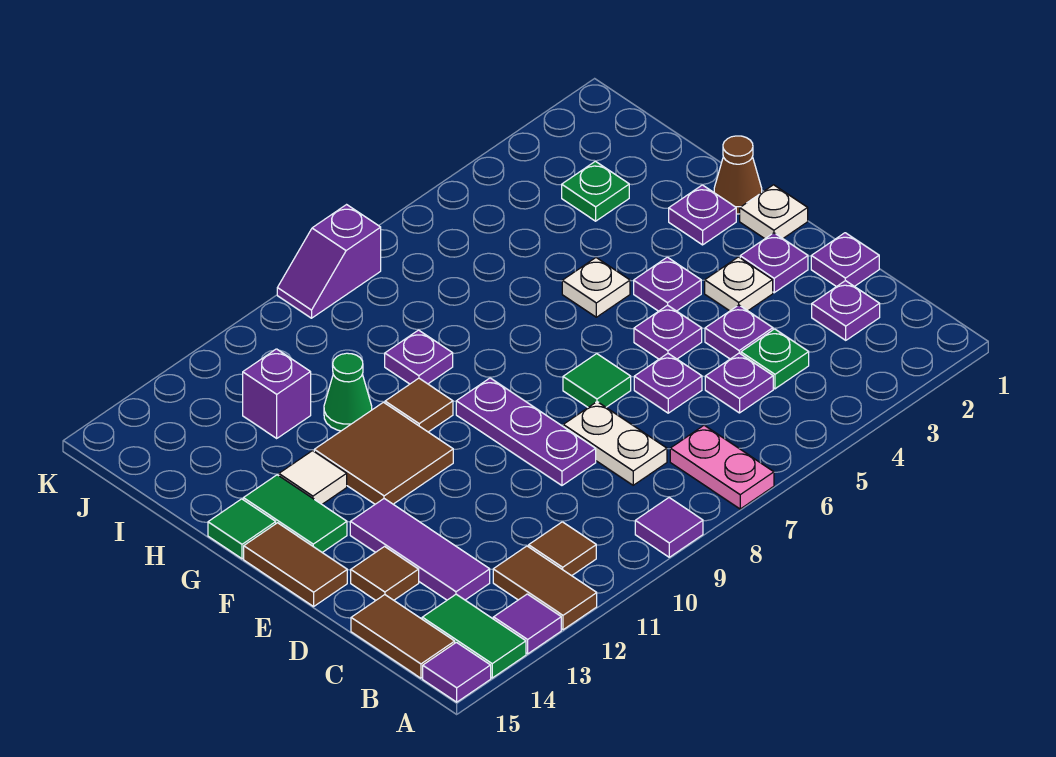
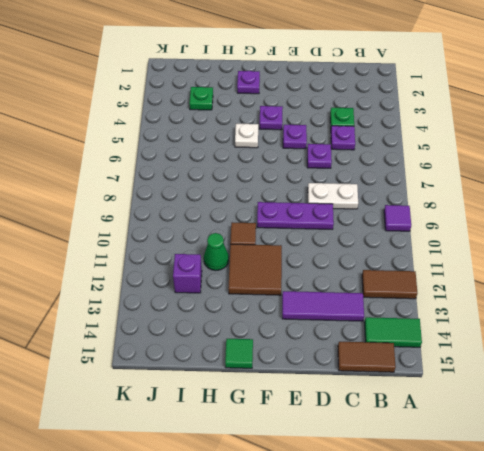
none -> pink plate A7:B7 level 1
none -> purple tile A13 level 1
none -> purple tile A15 level 1
none -> brown tile B11 level 1

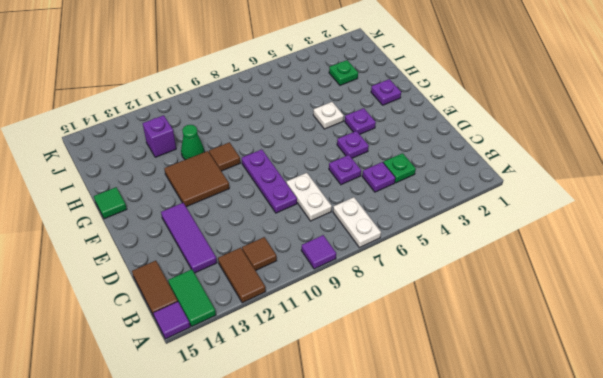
white plate A7:B7 level 1 -> pink plate A7:B7 level 1
none -> purple tile A13 level 1
none -> purple plate C2 level 1
none -> purple plate D1 level 1
none -> purple plate D4 level 1

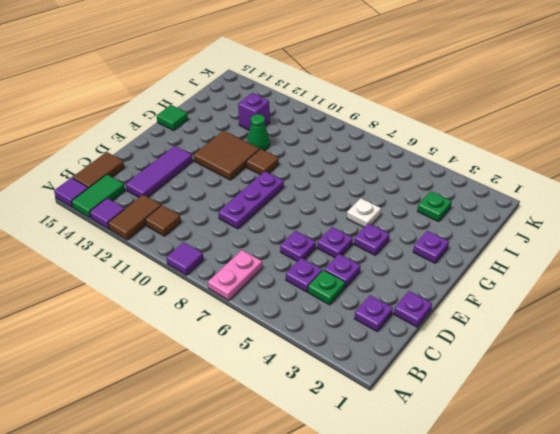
none -> white plate C8:D8 level 1
none -> brown tile D14 level 1
none -> purple plate E2 level 1
none -> white plate E3 level 1

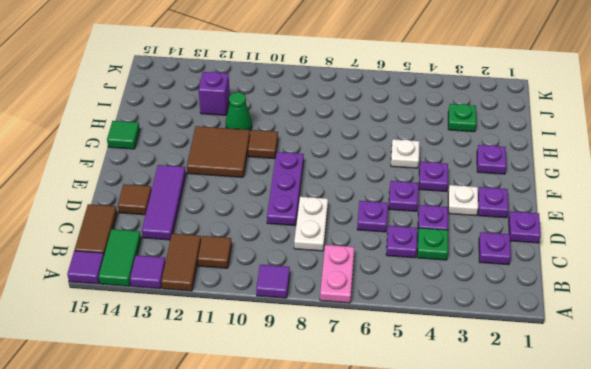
none -> green tile E7 level 1
none -> brown tile E15:F15 level 1
none -> white plate F1 level 1
none -> green tile F14:G14 level 1

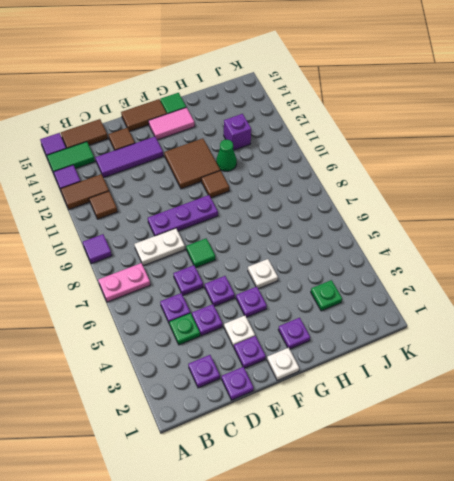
pink tile F14:G14 level 1 -> green tile F14:G14 level 1
none -> brown cone G1 level 1
none -> white tile G13 level 1
none -> purple plate H9 level 1
none -> purple slope K8:K9 level 1 top 8

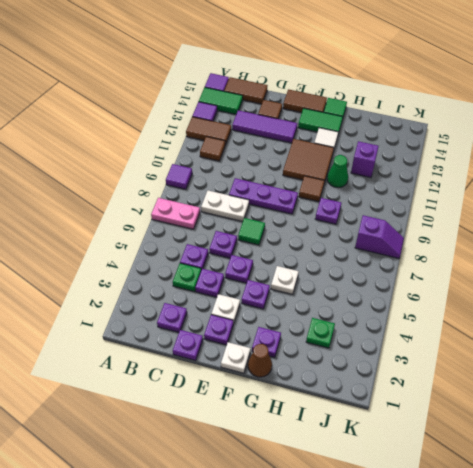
purple slope J8:K8 level 1 top J -> purple slope K8:K9 level 1 top 8

